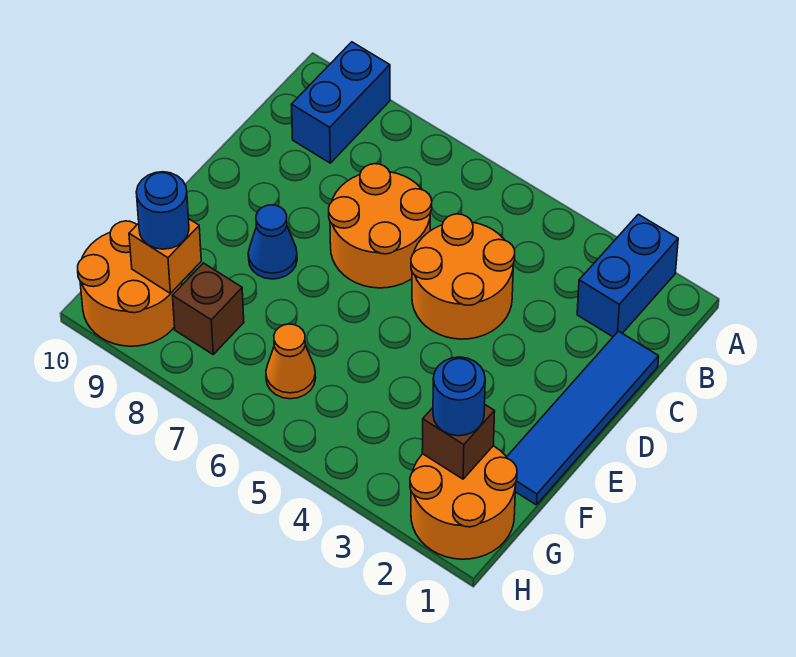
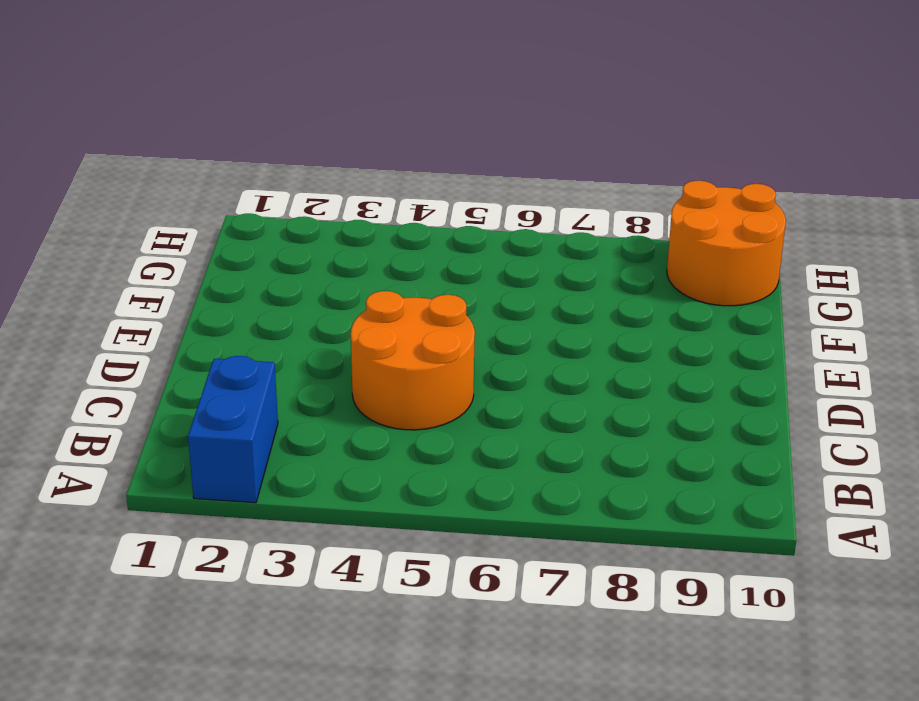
none -> blue brick A9:B9 level 1
none -> blue tile C1:F1 level 1
none -> orange round brick C6:D7 level 1

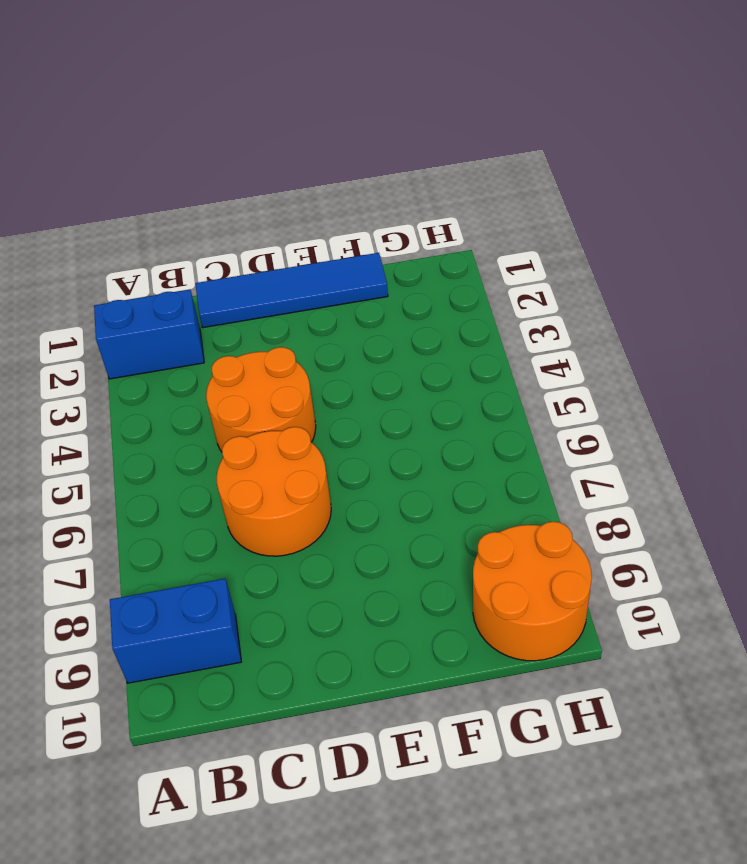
none -> blue cone E8 level 1
none -> orange round brick G1:H2 level 1
none -> orange cone G6 level 1

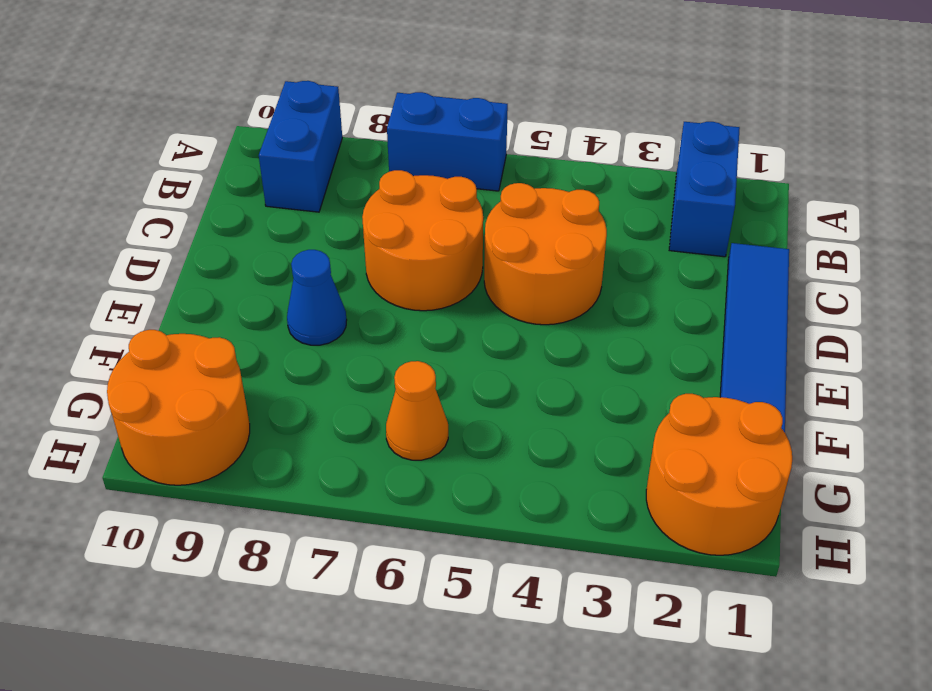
blue brick A6:A7 level 1 -> none
none -> brown brick G8 level 1
none -> brown brick G2 level 2
none -> orange brick G9 level 2

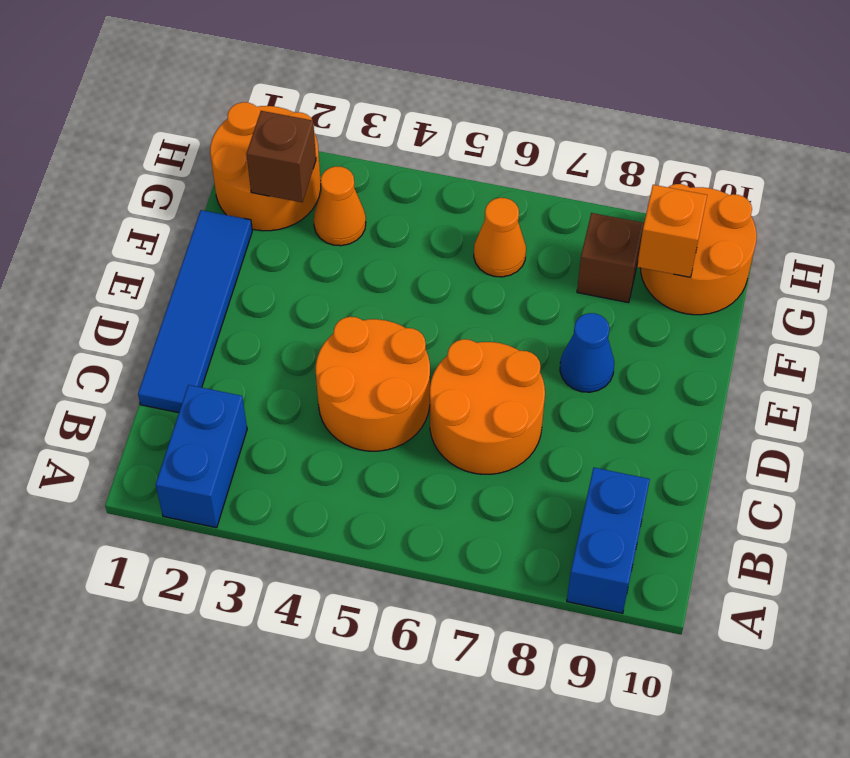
orange cone G3 level 1 -> none
none -> blue round brick G2 level 3
none -> blue round brick G9 level 3

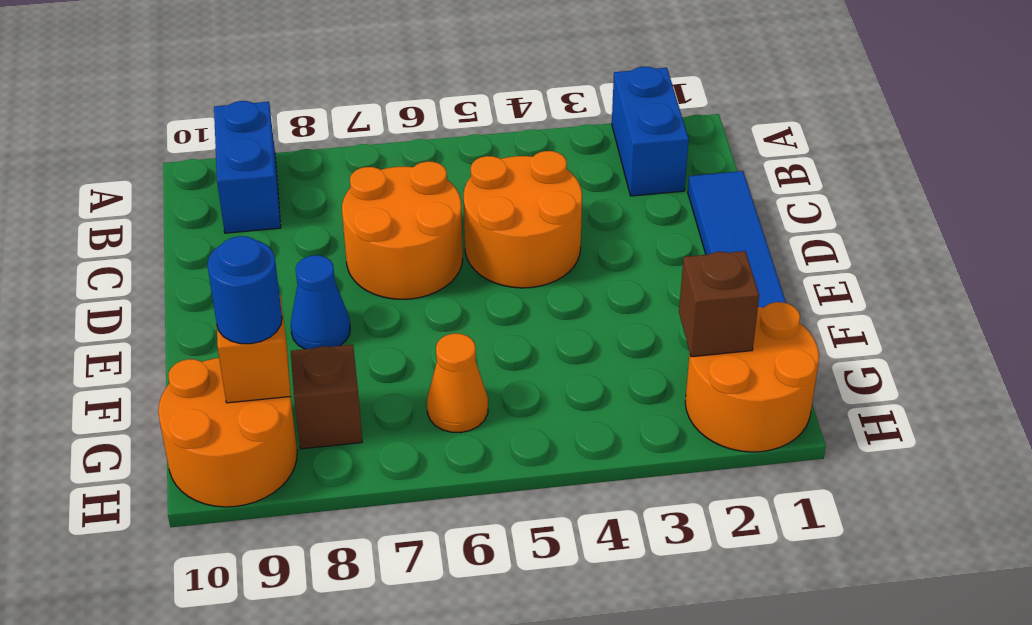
none -> blue round brick G2 level 3

